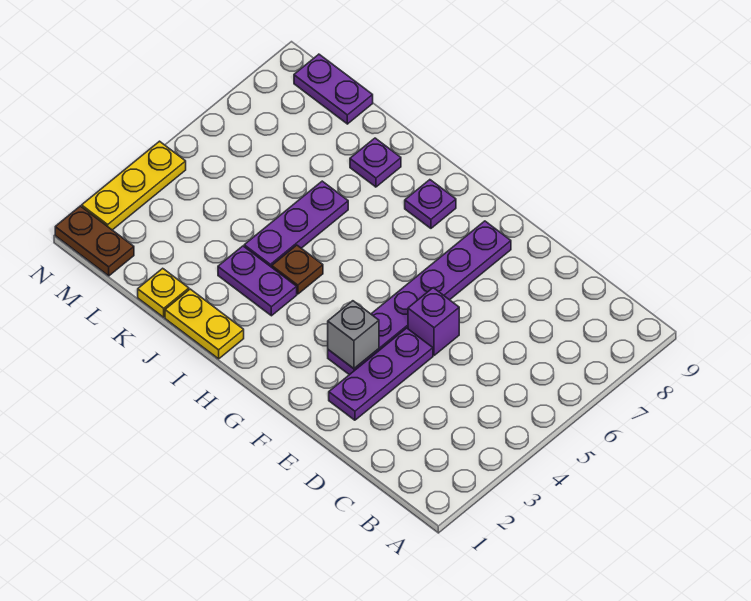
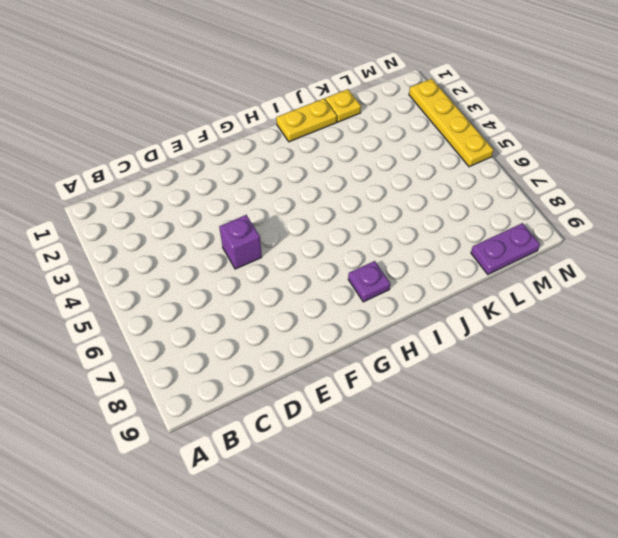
yellow plate N2:N5 level 1 -> yellow plate N2:N4 level 1
none -> purple plate E2:E4 level 1
none -> purple plate F3:F8 level 1
none -> purple plate I3:J3 level 1

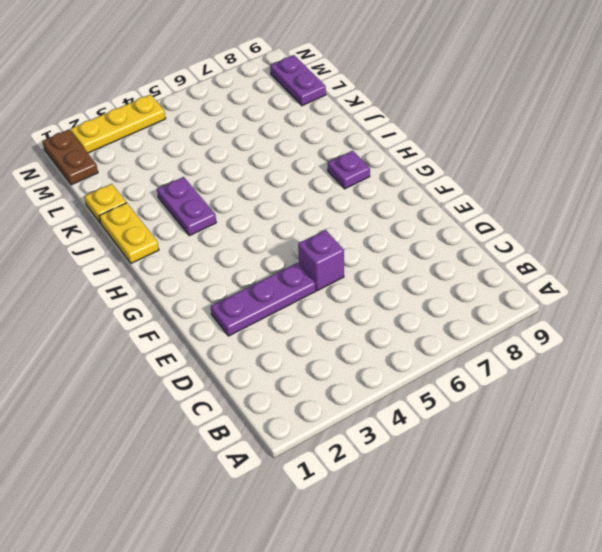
none -> purple plate F3:F8 level 1
none -> brown plate I4 level 1
none -> purple plate J4:J6 level 1

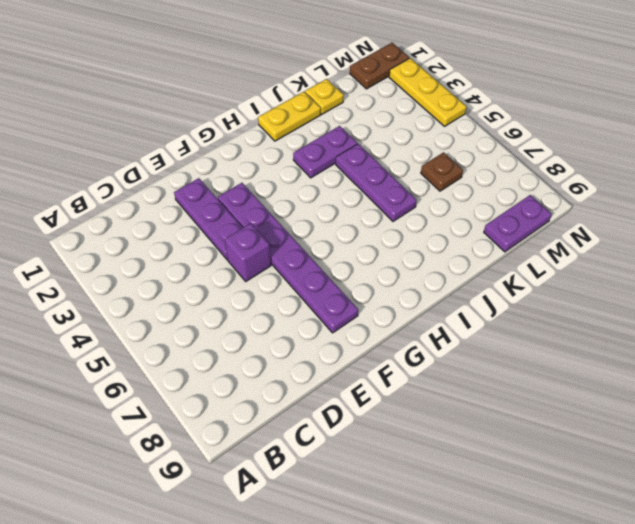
brown plate L6 level 1 -> brown plate I4 level 1
none -> purple plate H8 level 1
none -> purple plate J8 level 1
none -> grey brick F3 level 2

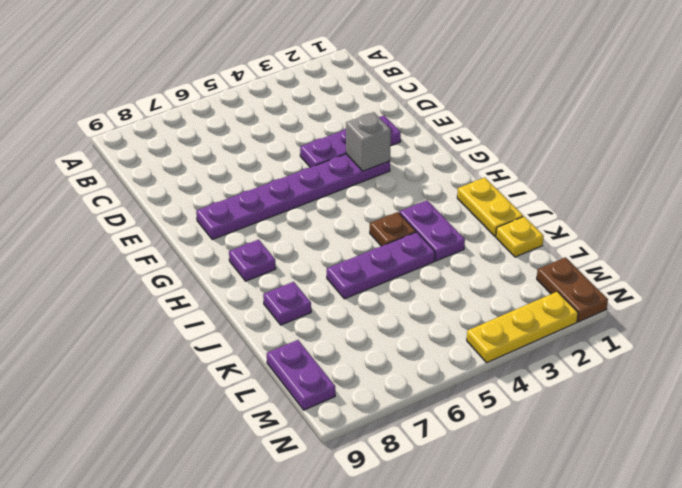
none -> purple brick E5 level 1

